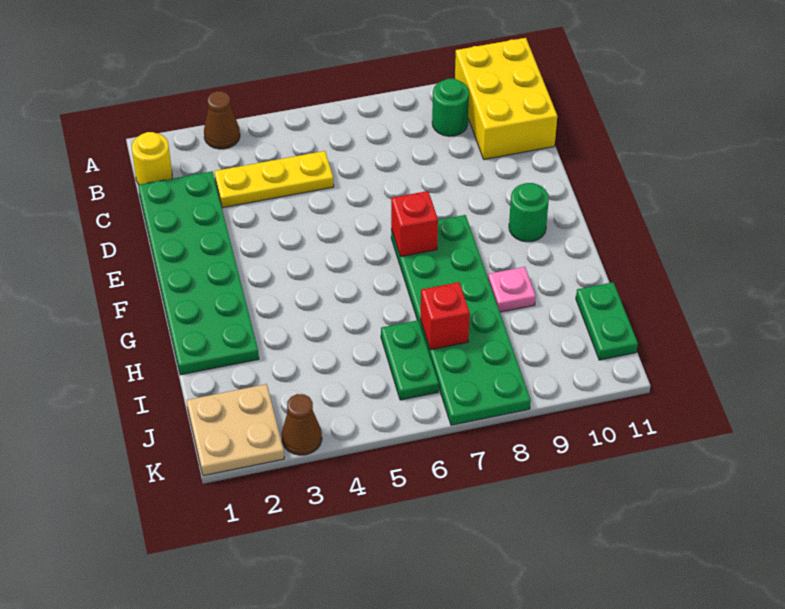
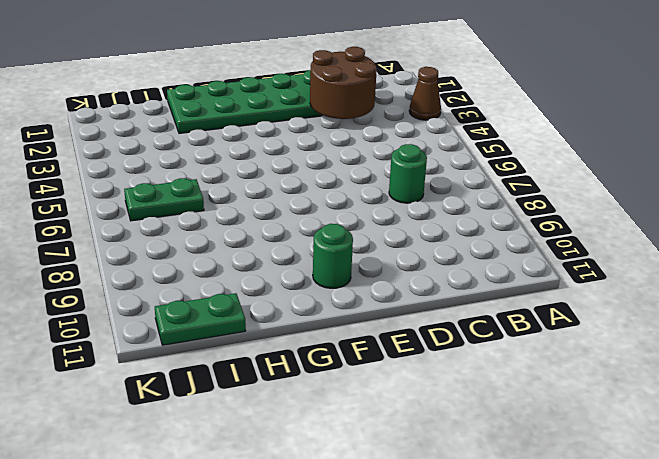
brown round brick C2:D3 level 2 -> none
green round brick C7 level 1 -> green round brick B9 level 1
none -> yellow brick A10:C11 level 1
none -> yellow round brick B1 level 1
none -> yellow plate C3:C5 level 1

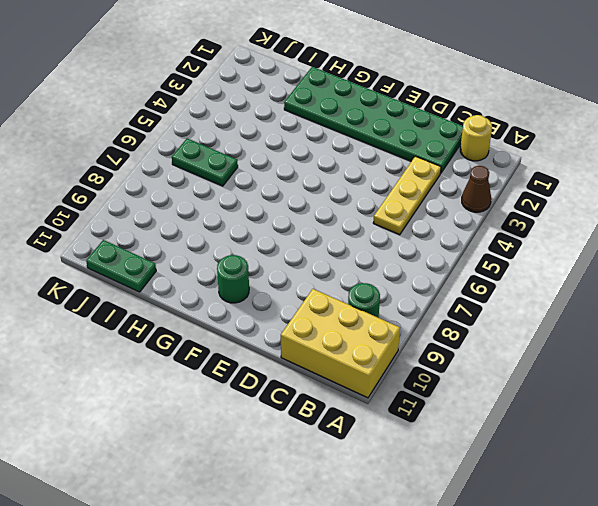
none -> green plate F7:K8 level 1
none -> pink plate H9 level 1
none -> tan plate J1:K2 level 1

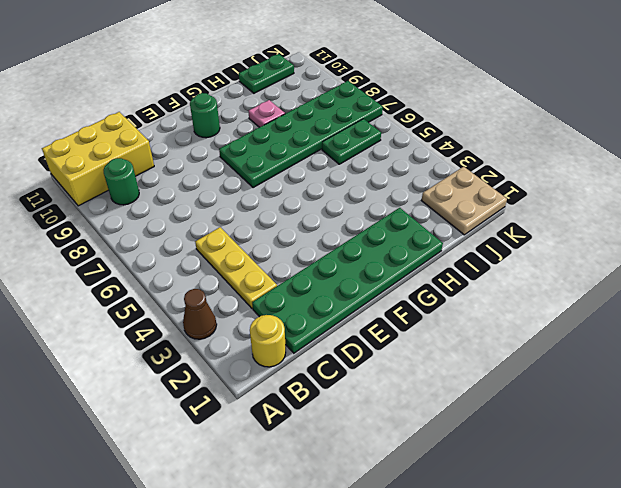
none -> brown cone K3 level 1
none -> red brick F7 level 2
none -> red brick I7 level 2

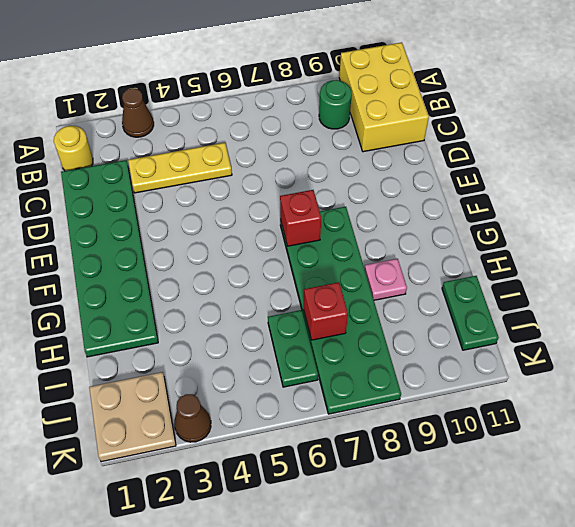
none -> green round brick F10 level 1

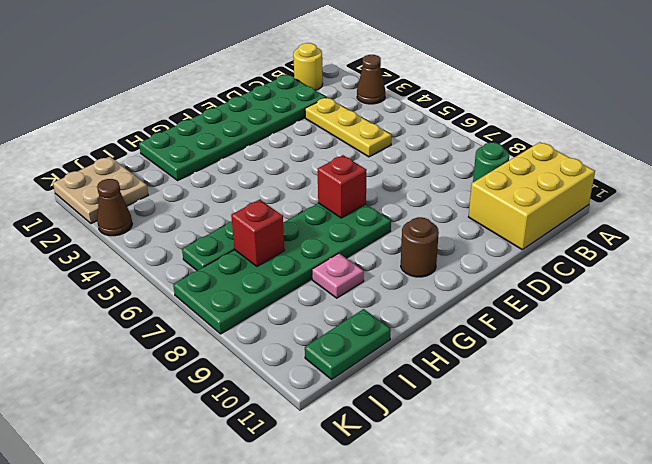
brown round brick F10 level 1 -> green round brick F10 level 1

